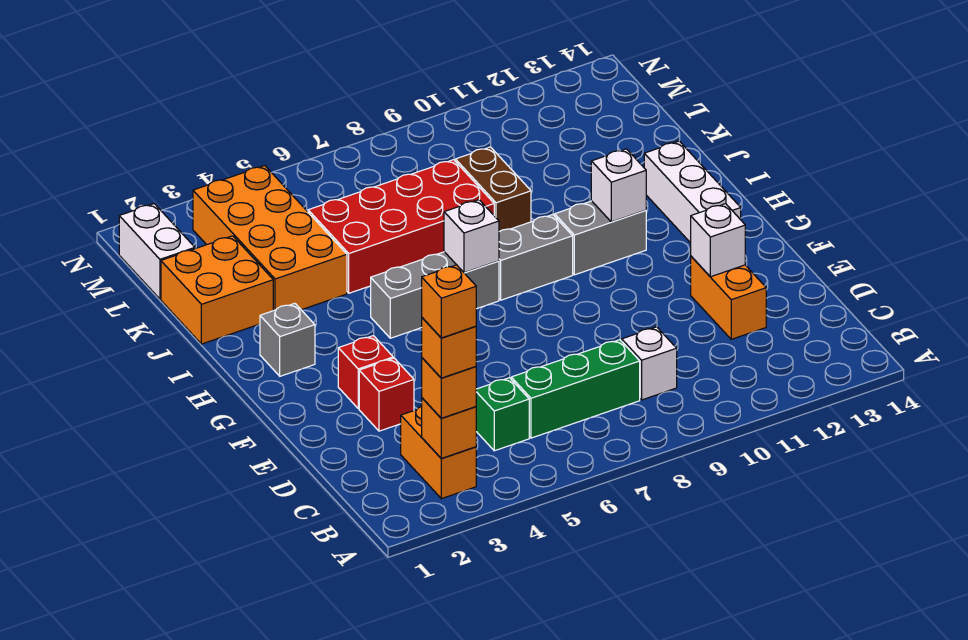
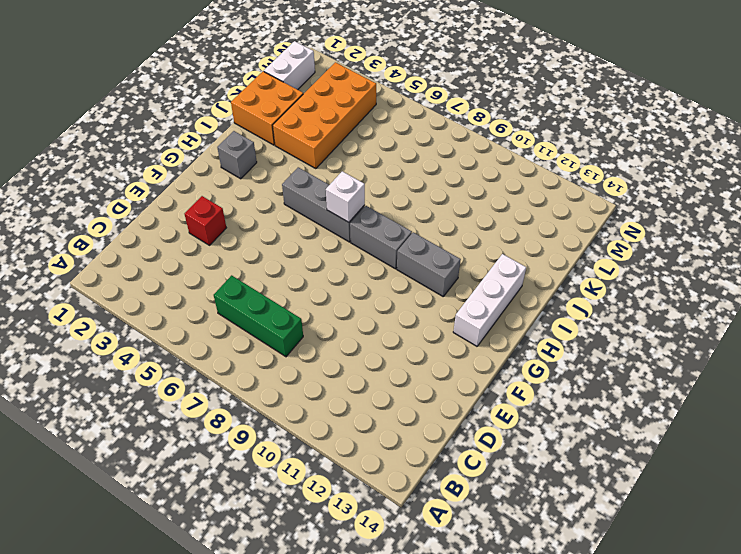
none -> orange brick B3:C3 level 1
none -> green brick C5 level 1
none -> white brick C9 level 1

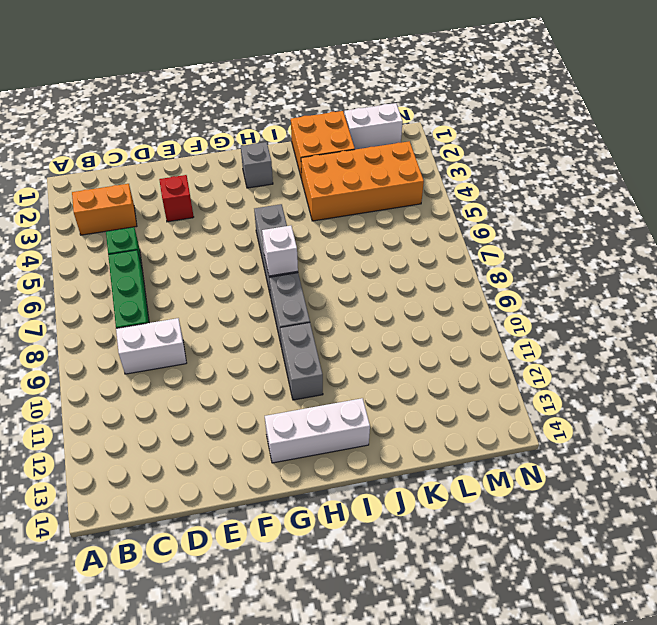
white brick C9:D9 level 1 -> white brick C9 level 1
none -> orange brick D12:E12 level 1
none -> red brick F3 level 1
none -> red brick J5:K8 level 1

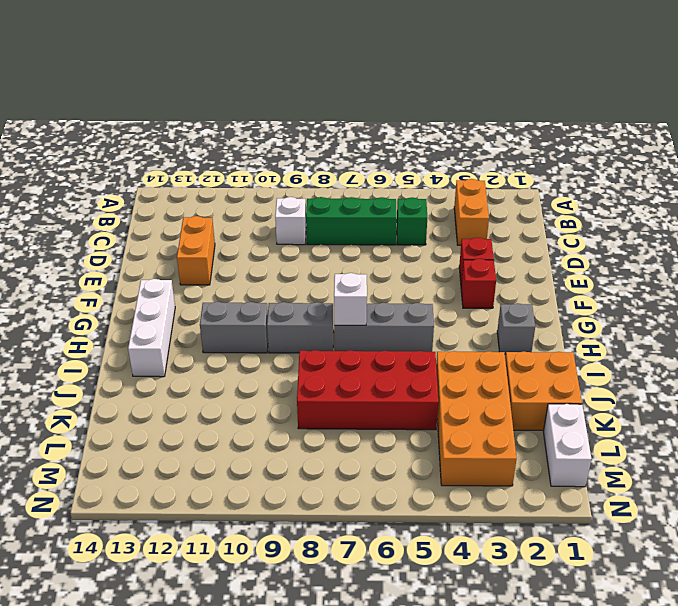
none -> brown brick J9:K9 level 1
none -> orange brick B3 level 2
none -> white brick E12 level 2

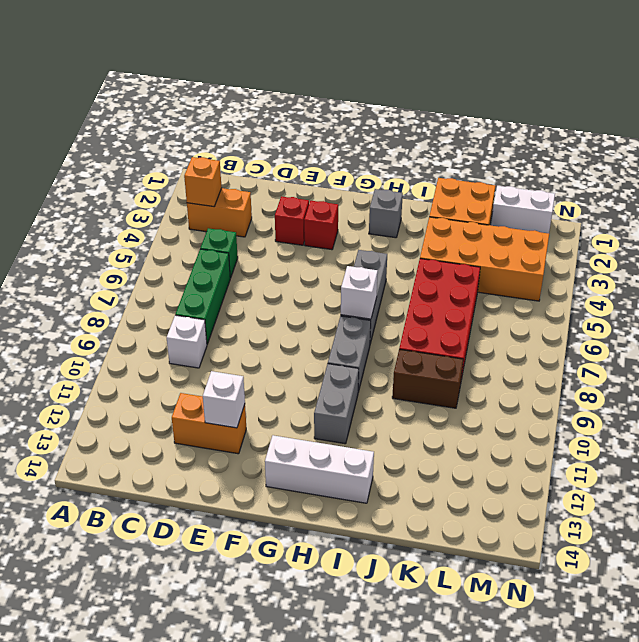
none -> white brick H11 level 2
none -> orange brick B3 level 3
none -> orange brick B3 level 4

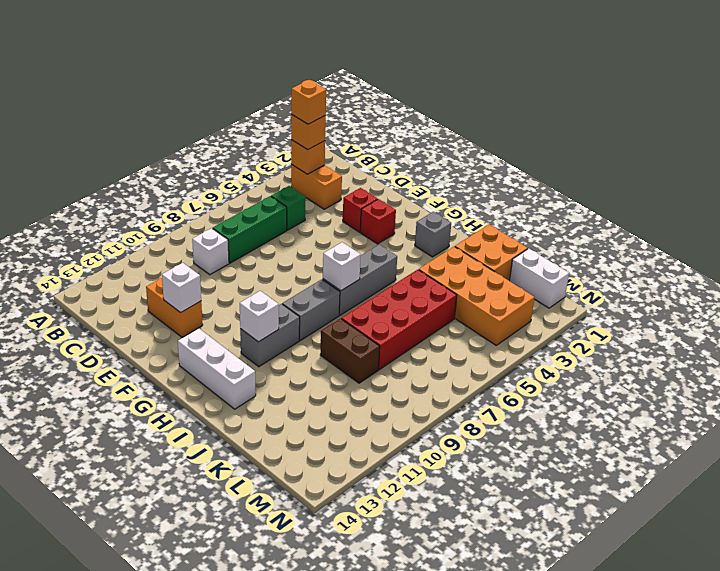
none -> orange brick B3 level 5

